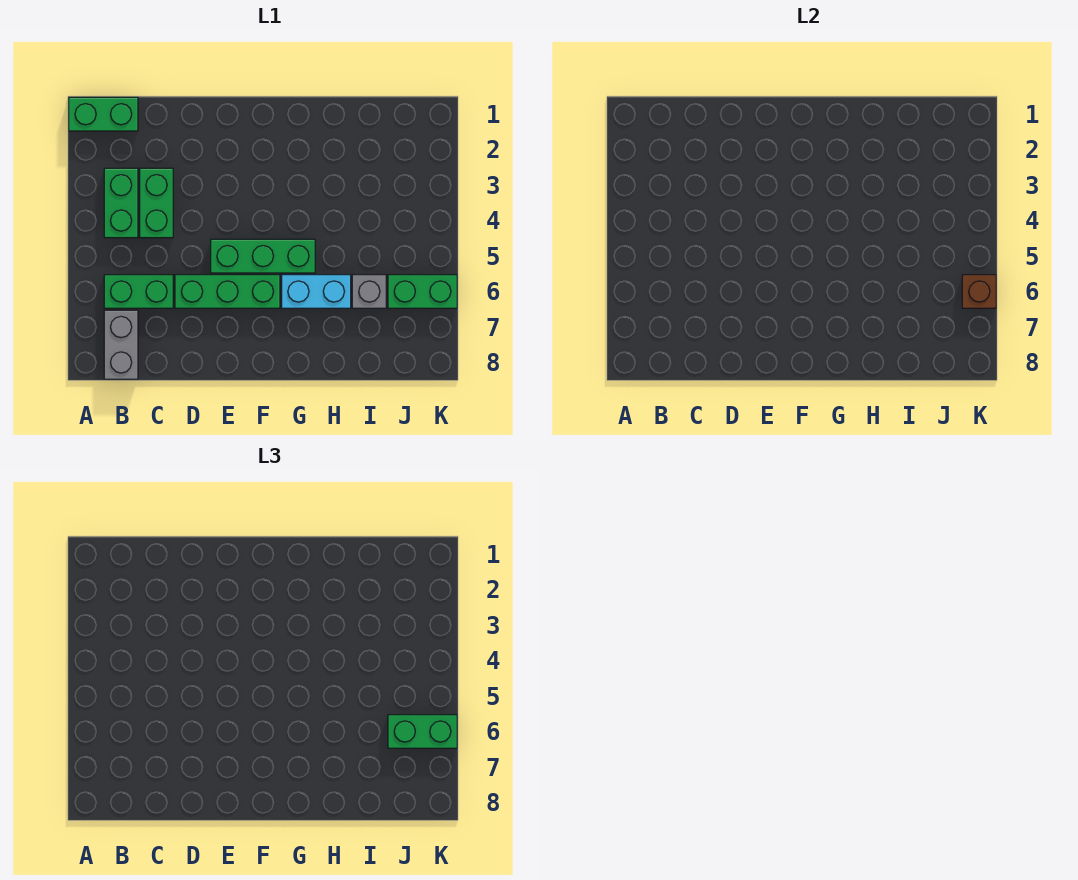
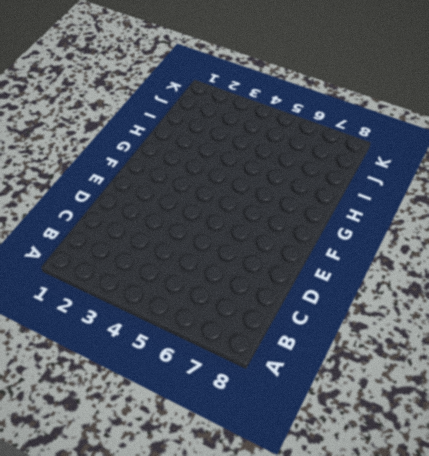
none -> green brick A1:B1 level 1
none -> green brick B3:B4 level 1
none -> green brick B6:C6 level 1

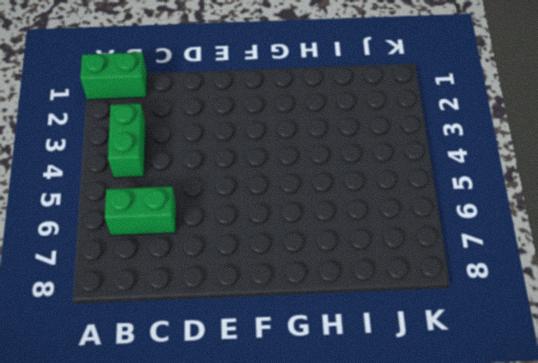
none -> grey brick B7:B8 level 1
none -> green brick C3:C4 level 1
none -> green brick D6:F6 level 1

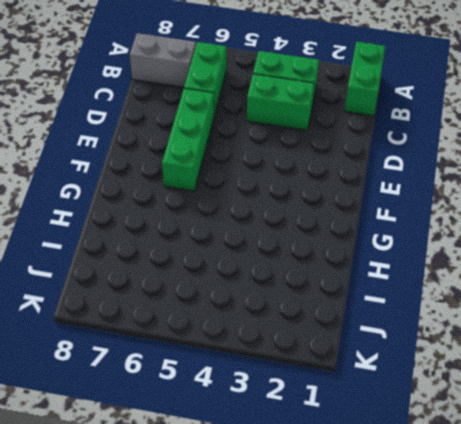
none -> green brick E5:G5 level 1
none -> cyan brick G6:H6 level 1
none -> grey brick I6 level 1

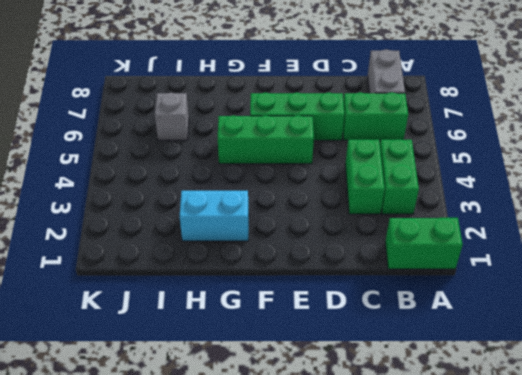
cyan brick G2:H2 level 1 -> cyan brick G6:H6 level 1
none -> green brick J6:K6 level 1
none -> brown brick K6 level 2
none -> green brick J6:K6 level 3

